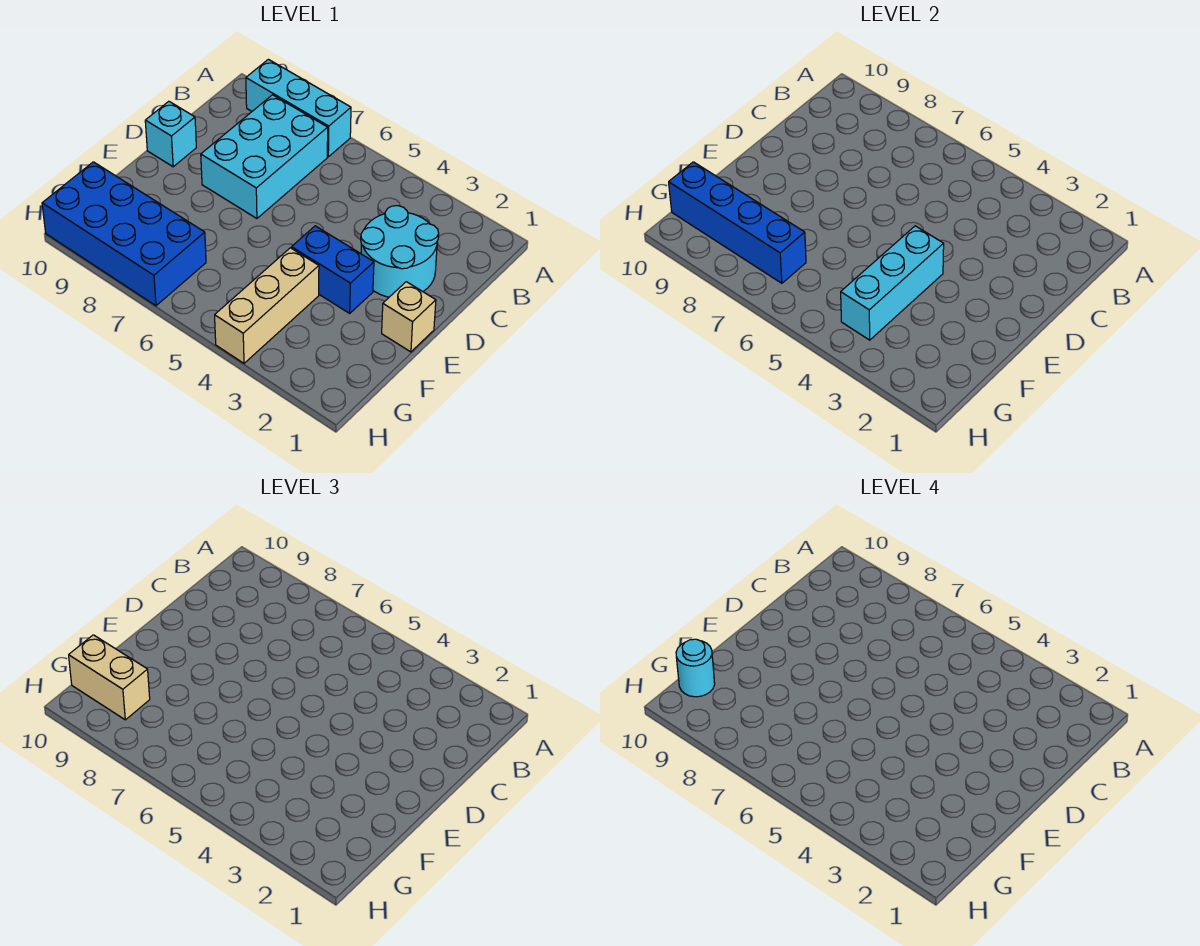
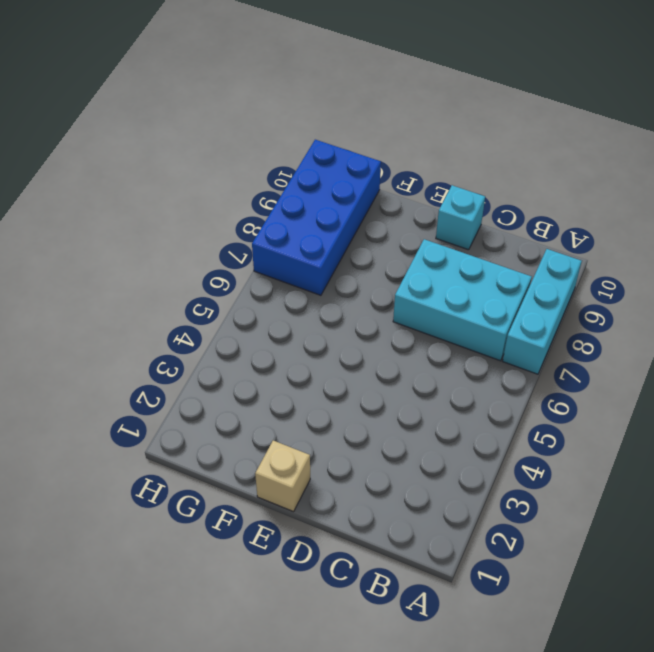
none -> cyan round brick C2:D3 level 1
none -> blue brick E3:E4 level 1
none -> tan brick F4:H4 level 1

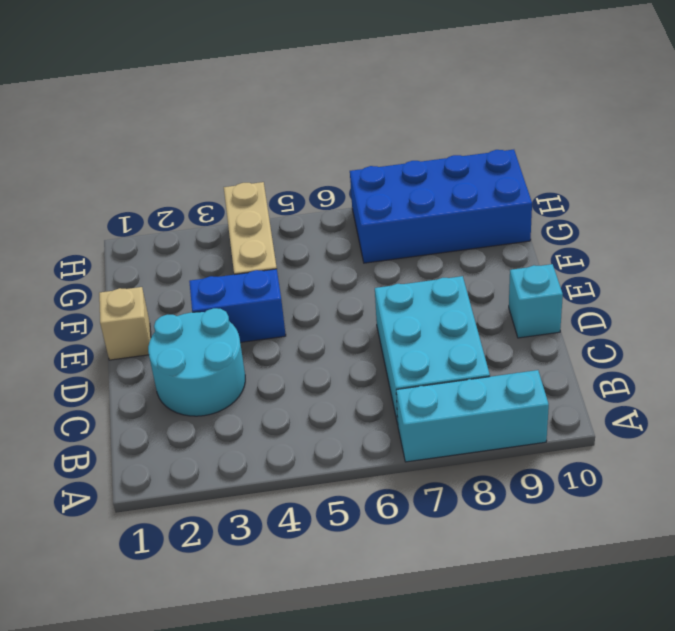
none -> cyan brick E4:G4 level 2
none -> blue brick G7:G10 level 2
none -> tan brick G9:G10 level 3

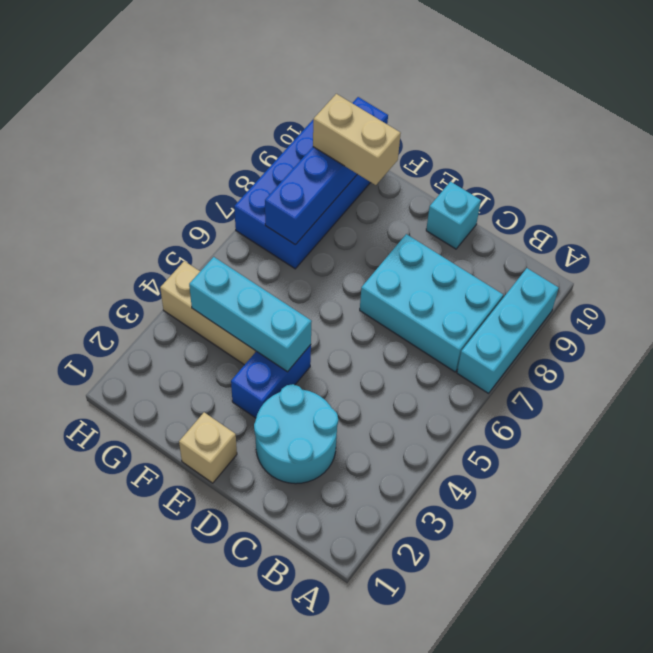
tan brick F9:G9 level 3 -> tan brick G9:G10 level 3
none -> cyan round brick G10 level 4

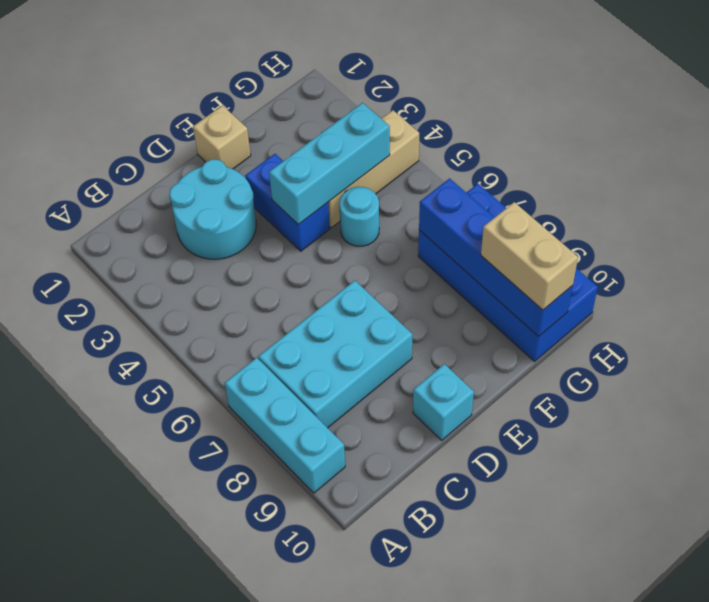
cyan round brick F5 level 1 -> cyan round brick G10 level 4

